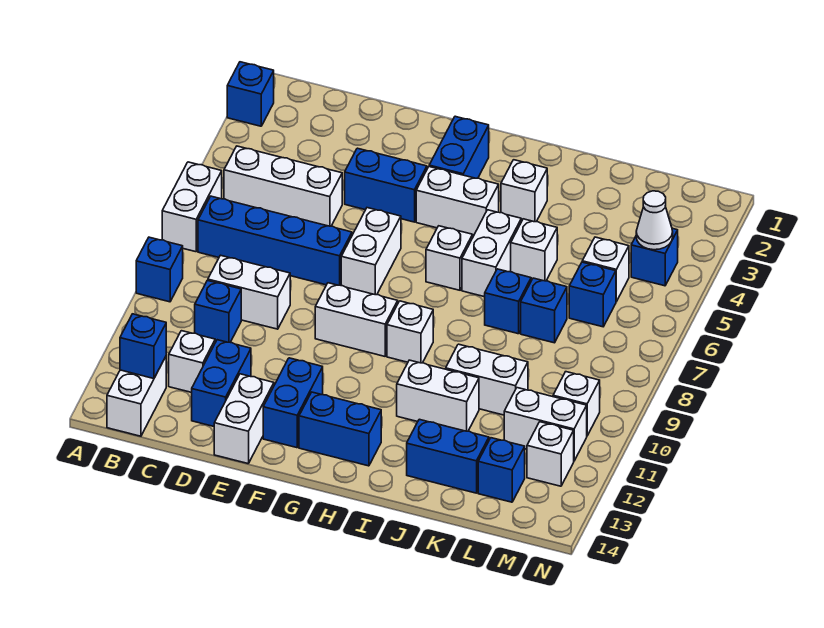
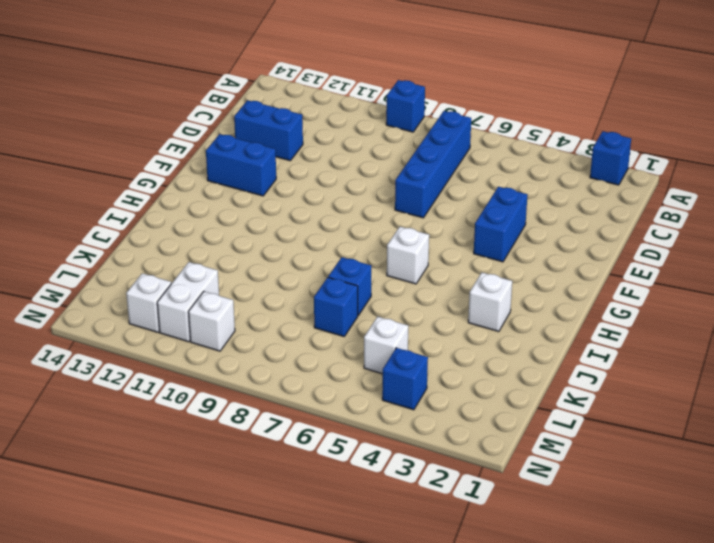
none -> white brick A6:A7 level 1
none -> white brick B5:D5 level 1
none -> white brick B13:B14 level 1
none -> white brick C9:D9 level 1

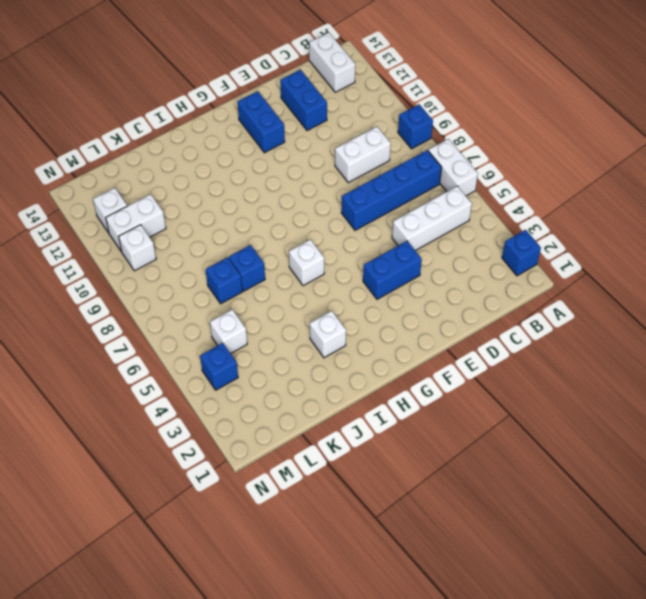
none -> blue brick C10 level 1
none -> white brick C12 level 1
none -> white brick E13:E14 level 1
none -> white brick F6:F7 level 1

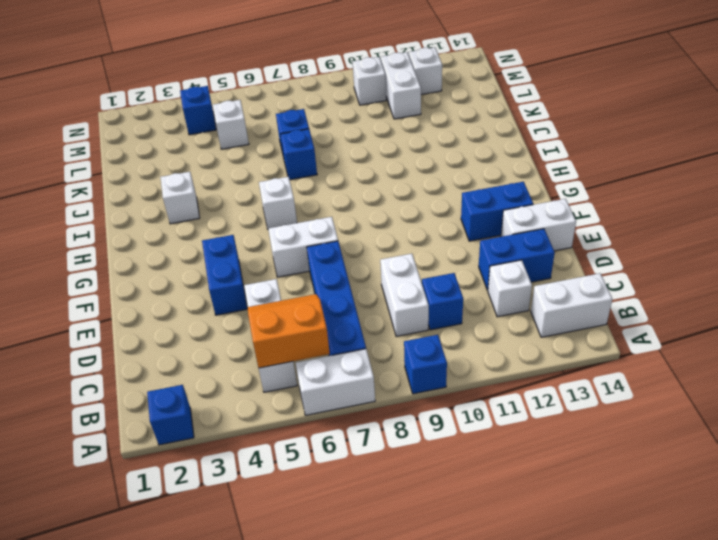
orange slope B5:C6 level 2 top B -> none
none -> white brick F9:G9 level 1
none -> blue brick G2:G3 level 1
none -> white brick G4:H4 level 1
none -> blue brick G13:H13 level 1

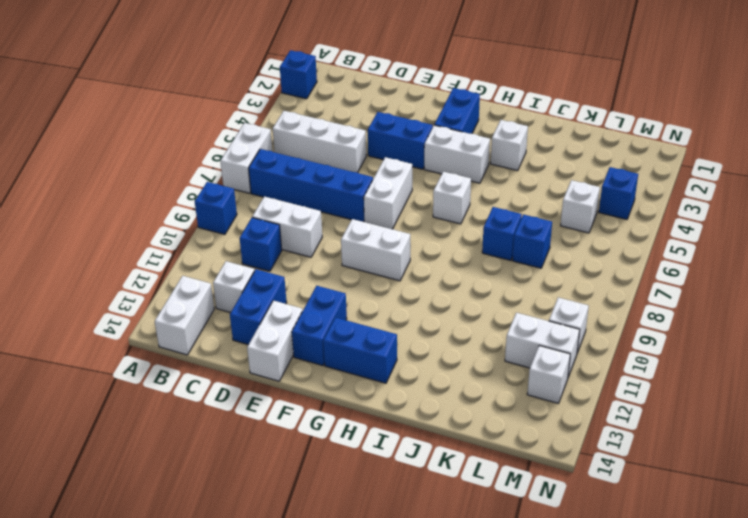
none -> white brick H9 level 1
none -> white brick I5:I6 level 1
none -> white brick I11:J11 level 1
none -> white brick J5 level 1

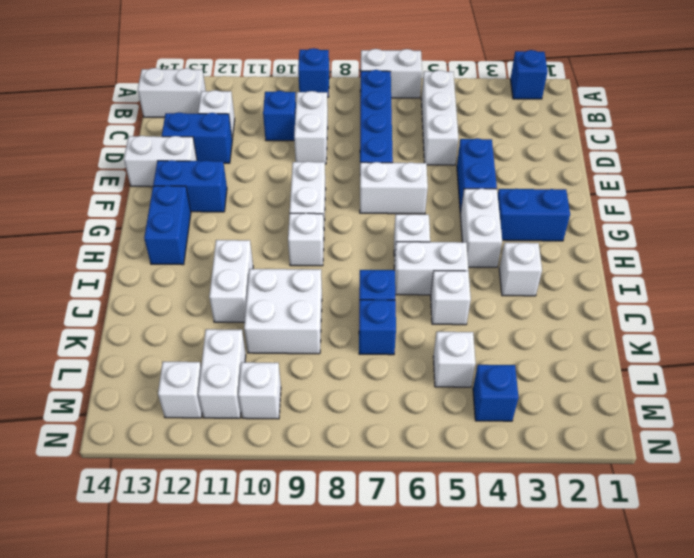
white brick J9:K10 level 1 -> white brick J10:K10 level 1
none -> blue brick J13:K13 level 1
none -> blue brick L6 level 1
none -> blue brick L13 level 1
none -> blue brick B13 level 2

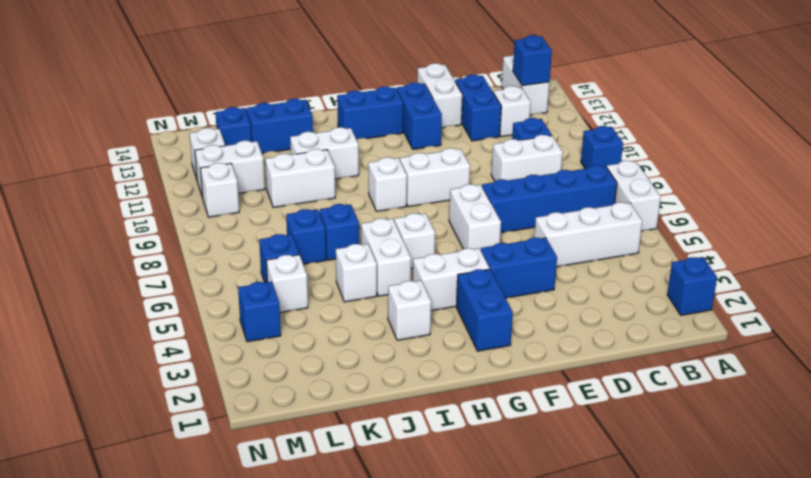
none -> white cone M4 level 2

